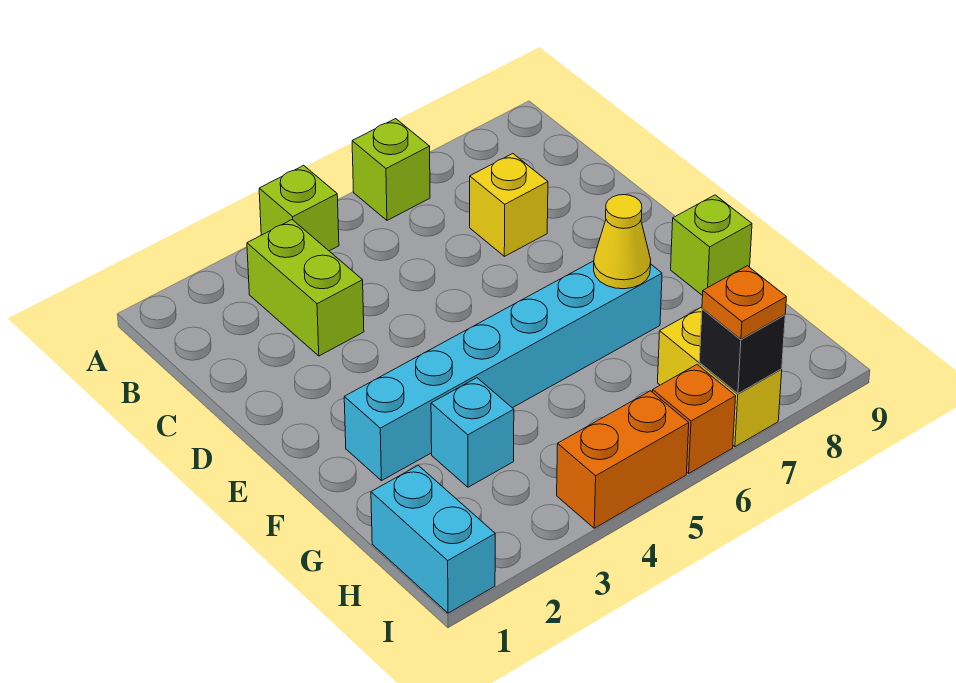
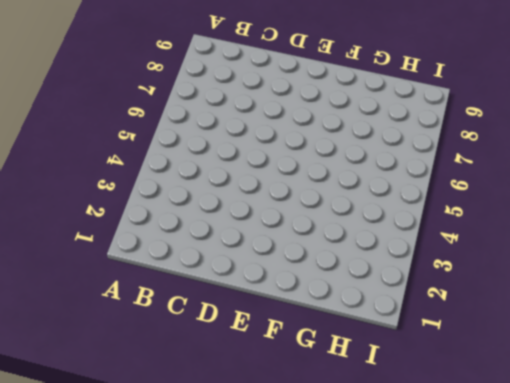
none -> lime brick A4 level 1
none -> lime brick A6 level 1
none -> lime brick B3:C3 level 1

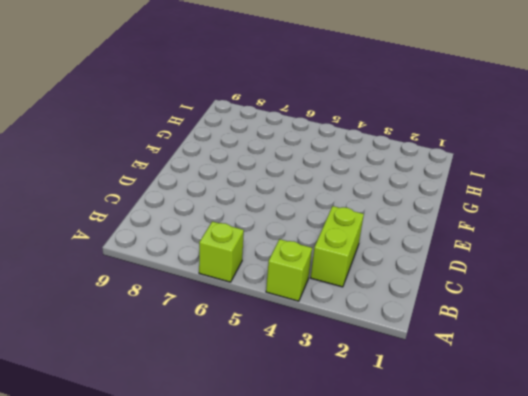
none -> yellow brick C7 level 1
none -> cyan brick F2:F7 level 1
none -> lime brick F9 level 1

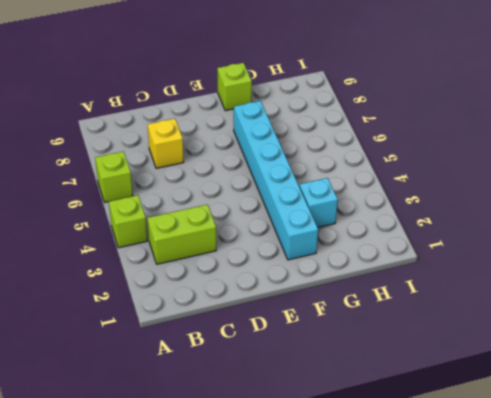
none -> cyan brick H1:I1 level 1
none -> yellow brick H7:I7 level 1
none -> orange brick I4:I5 level 1

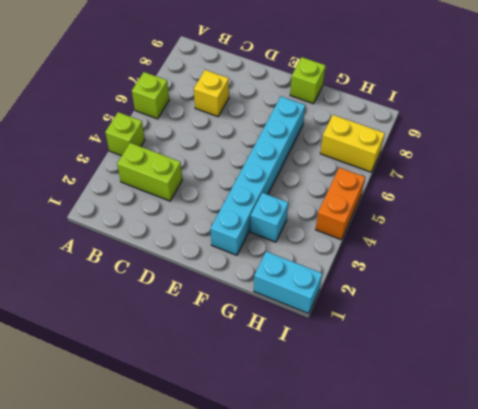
none -> orange brick I6 level 1
none -> yellow cone F7 level 2
none -> black brick I7 level 2

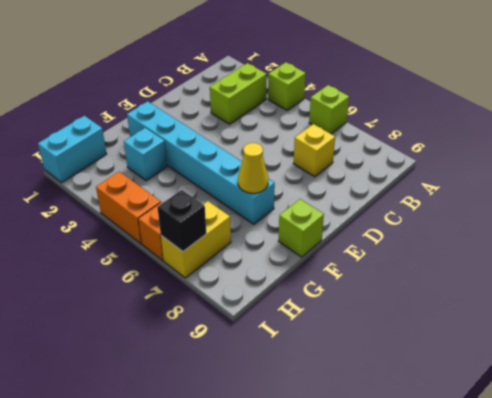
none -> orange plate I7 level 3

